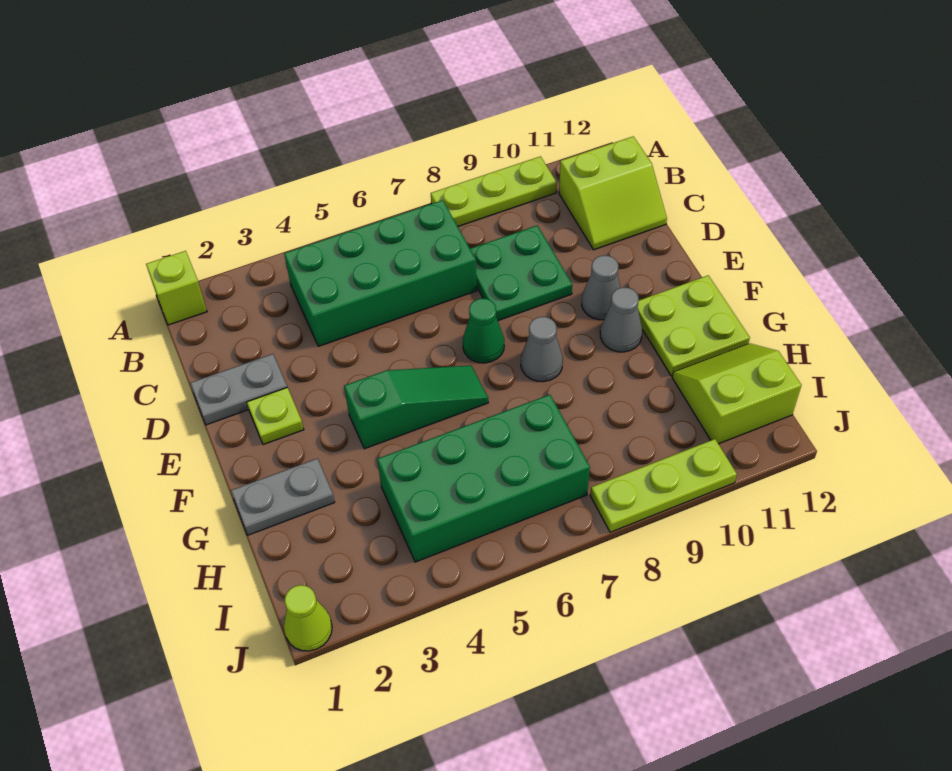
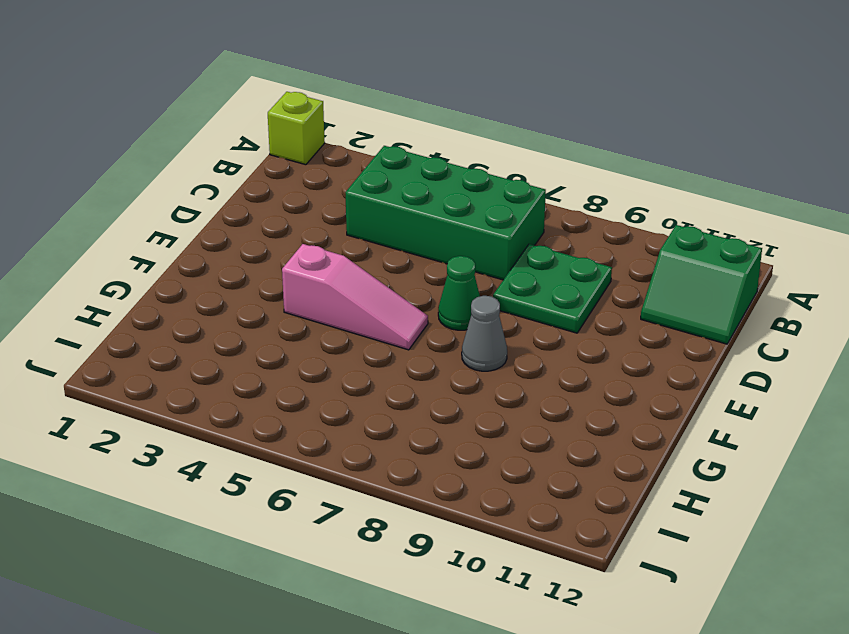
green slope B11:C12 level 1 top B -> lime slope B11:C12 level 1 top B
pink slope F4:F6 level 1 top 4 -> green slope F4:F6 level 1 top 4
none -> lime plate A8:A10 level 1
none -> grey plate D1:D2 level 1
none -> lime plate E2 level 1

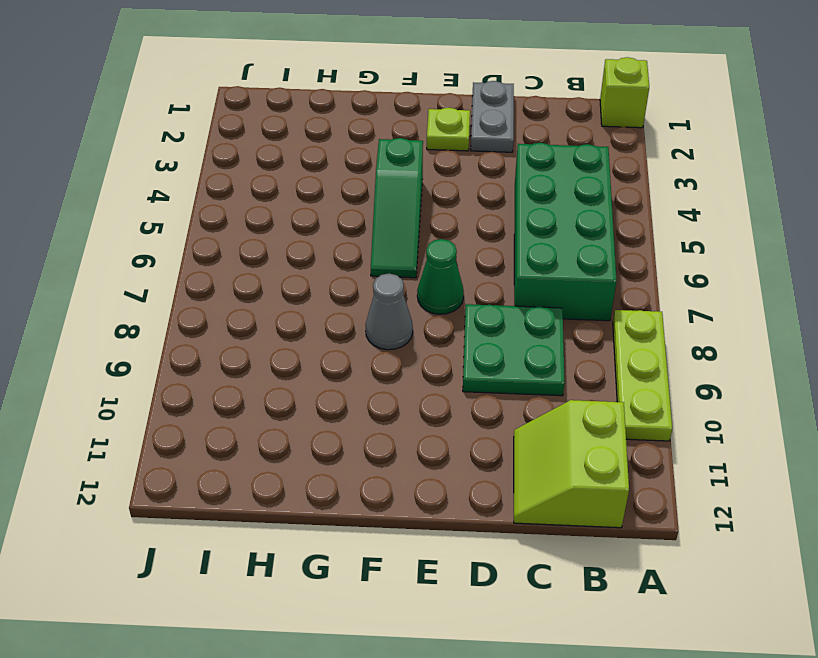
none -> grey cone E10 level 1
none -> grey cone F10 level 1
none -> lime plate F11:G12 level 1

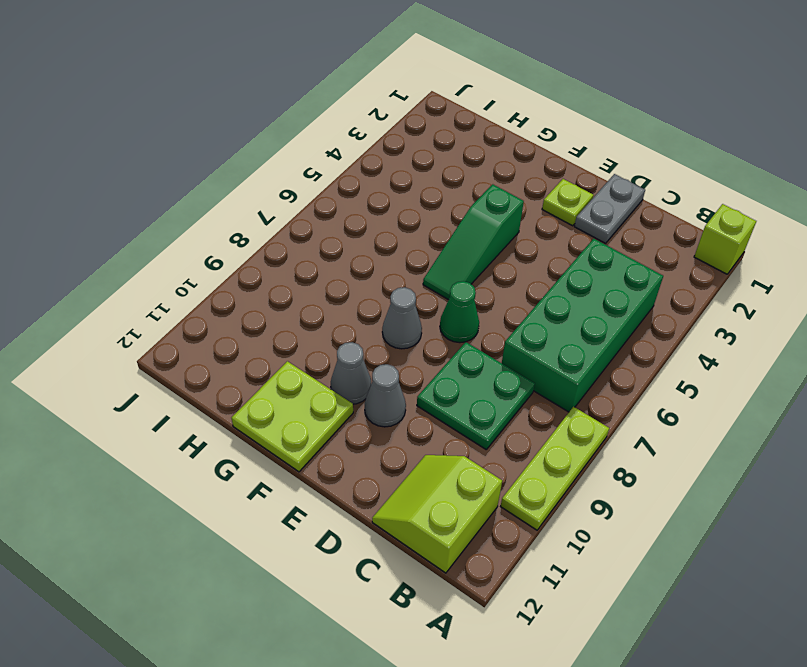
none -> grey plate G1:G2 level 1
none -> green brick H4:I7 level 1
none -> lime slope H11:I12 level 1 top I

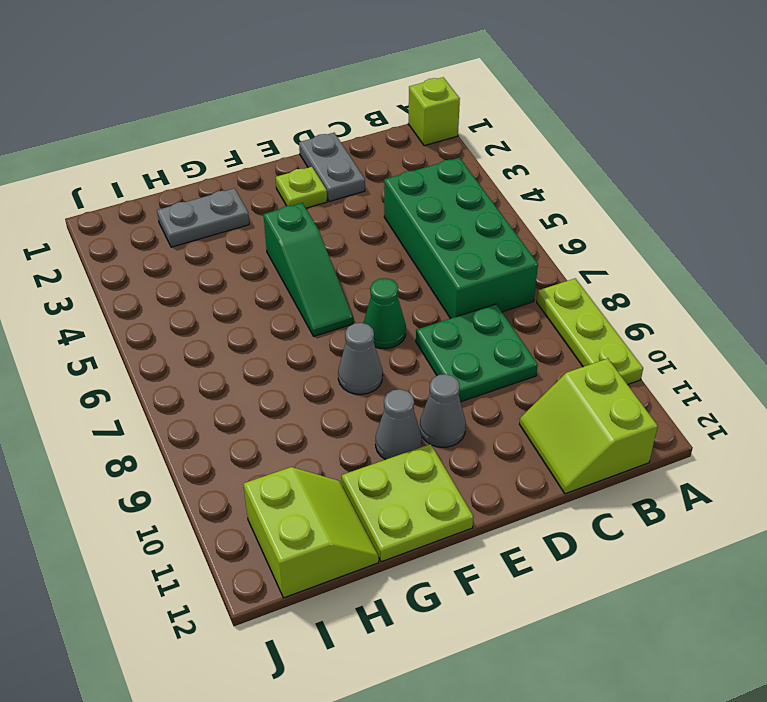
grey plate G2:H2 level 1 -> grey plate G1:G2 level 1
none -> green brick H4:I7 level 1
none -> lime cone J1 level 1
none -> lime plate J8:J10 level 1

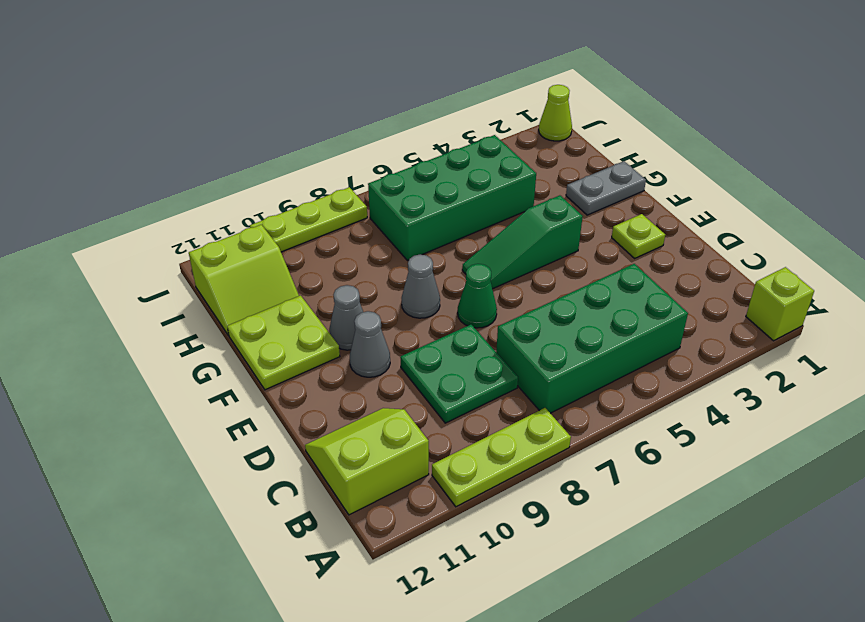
none -> grey plate D1:D2 level 1

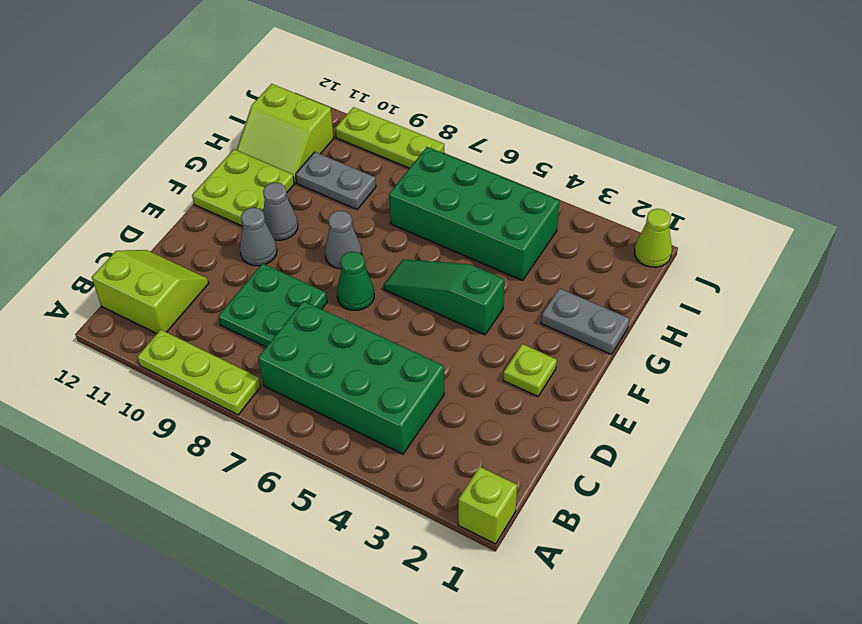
grey plate H9:H10 level 1 -> grey plate D1:D2 level 1

